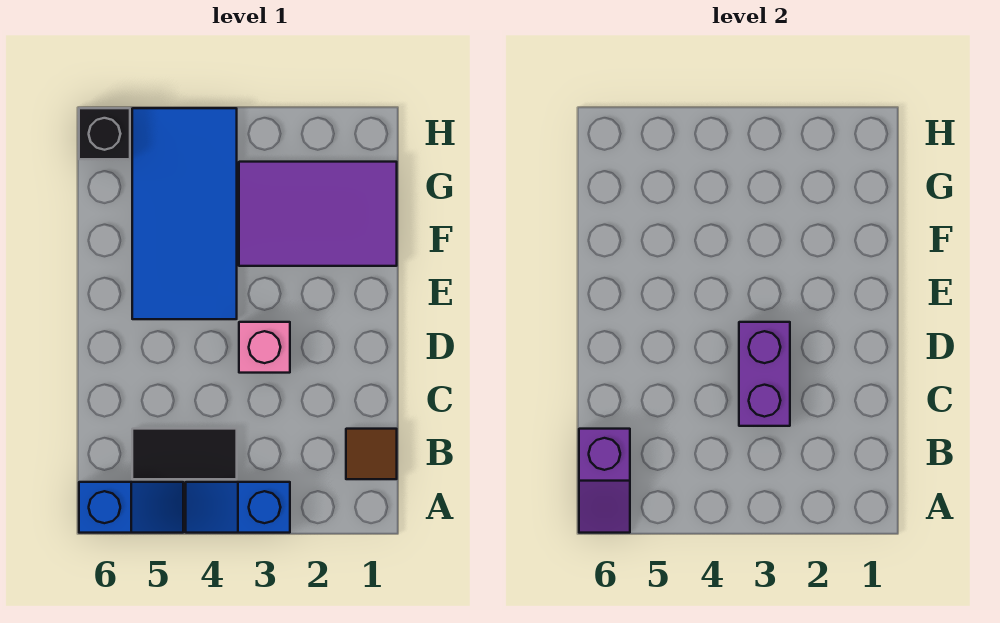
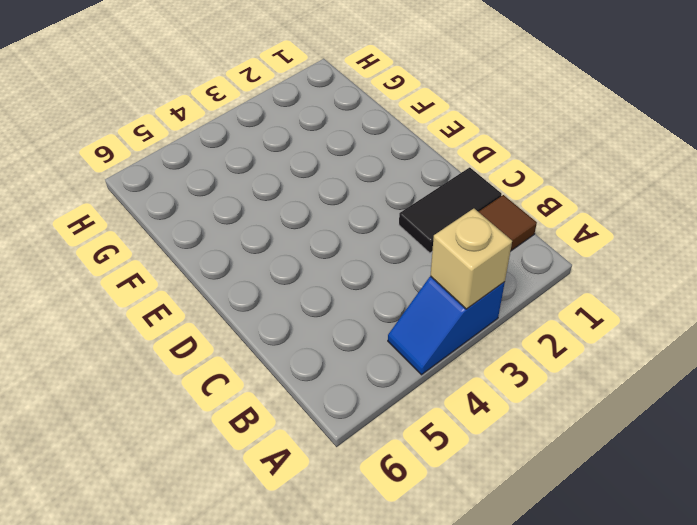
tan brick A3 level 2 -> none
black tile C1:C2 level 1 -> black tile B4:B5 level 1
none -> blue slope A5:A6 level 1 top 6
none -> pink brick D3 level 1

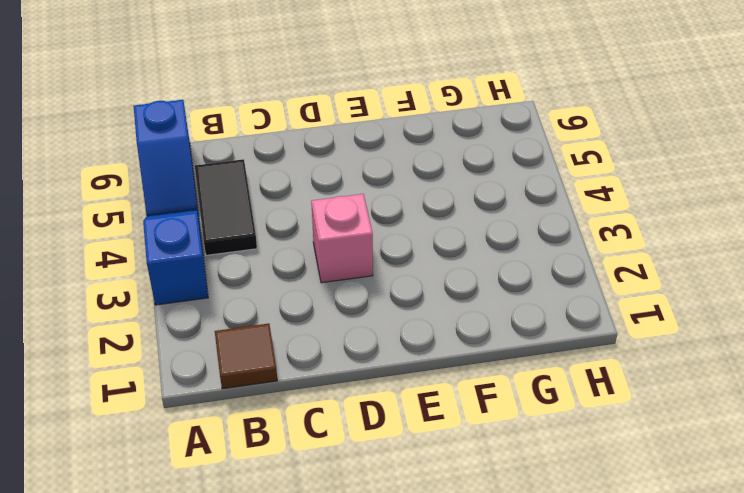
none -> blue tile E4:H5 level 1
none -> purple tile F1:G3 level 1

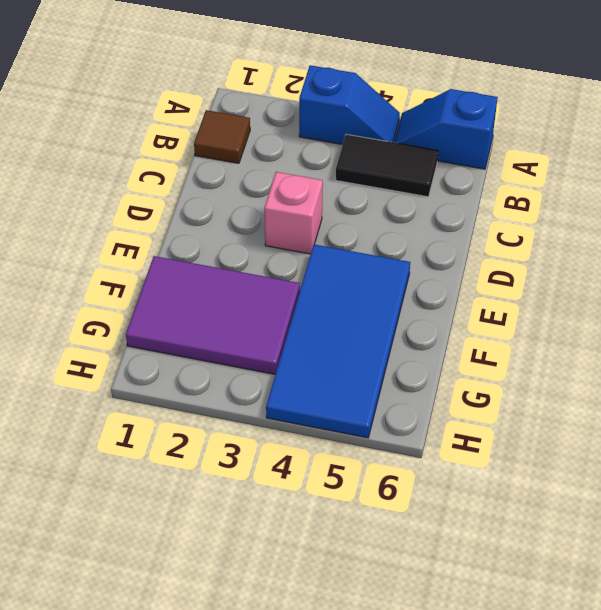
none -> black brick H6 level 1
none -> purple slope A6:B6 level 2 top B

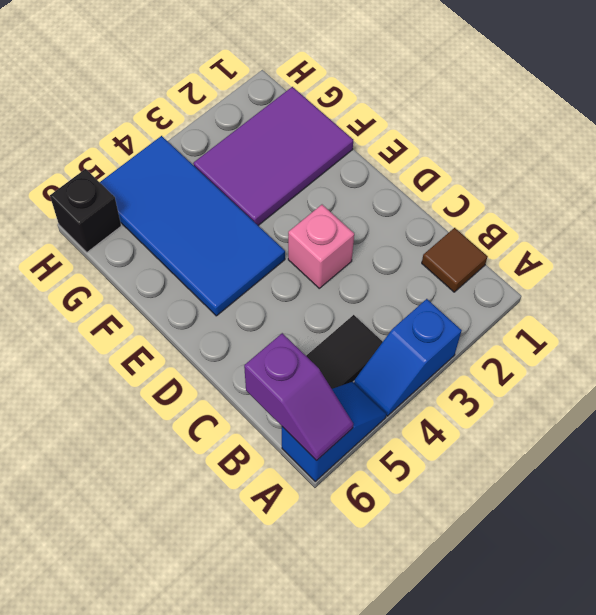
none -> purple brick C3:D3 level 2

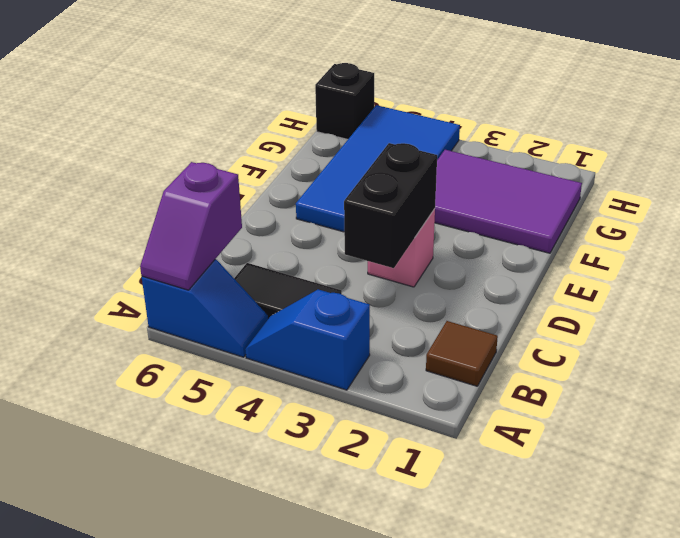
black brick C3:D3 level 2 -> purple brick C3:D3 level 2

